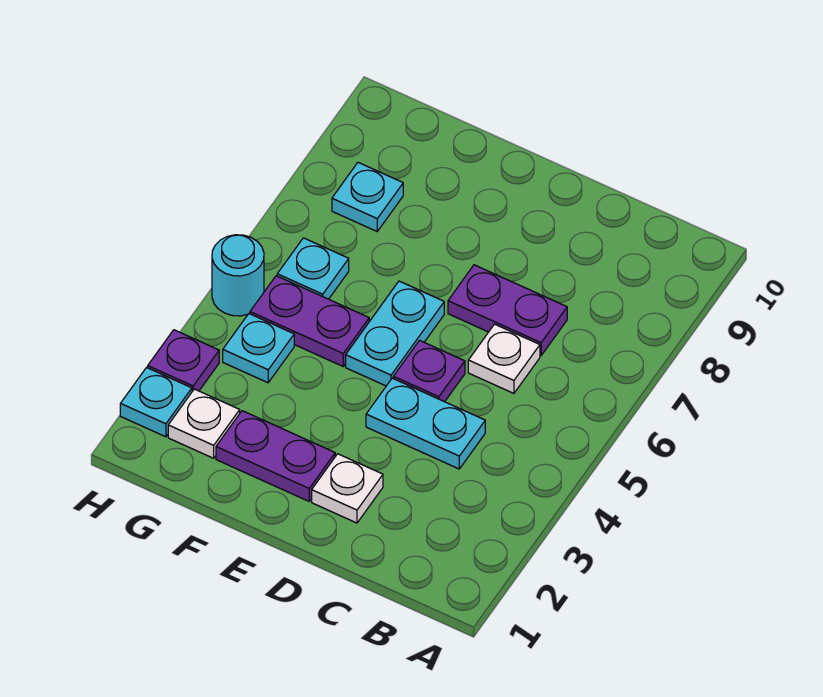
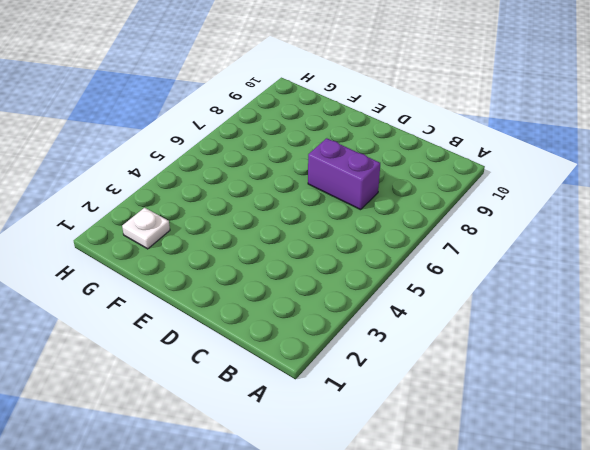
purple brick C7:D7 level 1 -> purple plate C7:D7 level 1
none -> cyan plate C4:D4 level 1
none -> white plate C6 level 1
none -> white plate D2 level 1

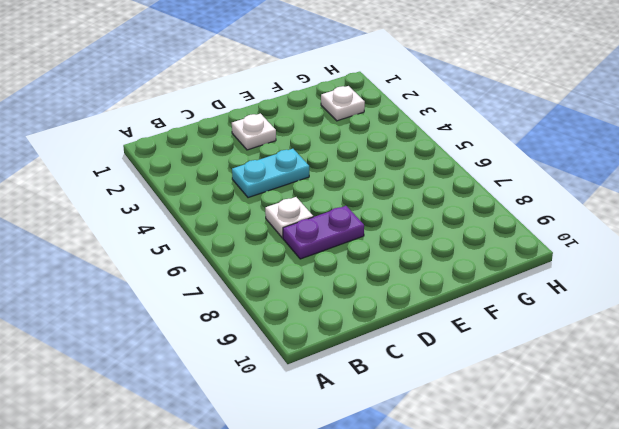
none -> purple plate D5 level 1
none -> purple plate E2:F2 level 1
none -> cyan plate E5:E6 level 1

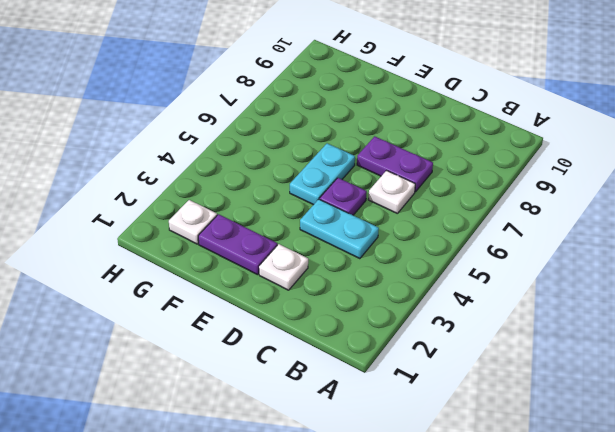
none -> purple plate F5:G5 level 1
none -> cyan plate G4 level 1
none -> cyan plate G6 level 1

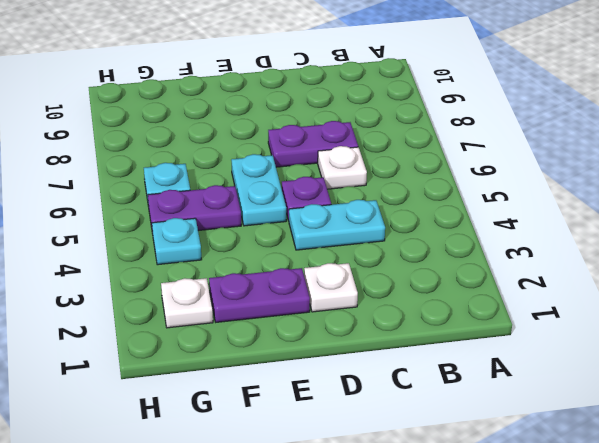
none -> cyan plate G8 level 1
none -> cyan plate H2 level 1
none -> purple plate H3 level 1

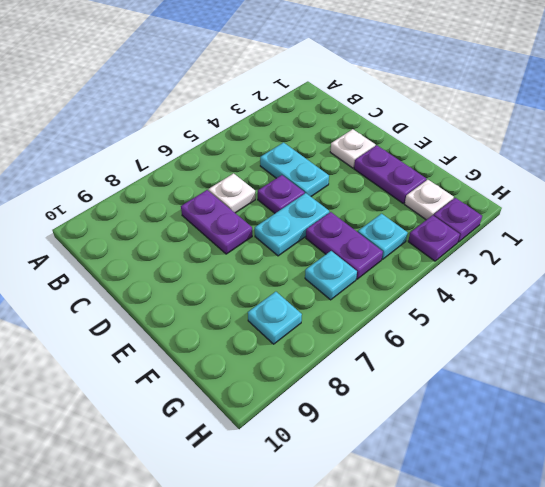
purple plate H2 level 1 -> cyan plate H2 level 1
none -> cyan round brick H5 level 1

